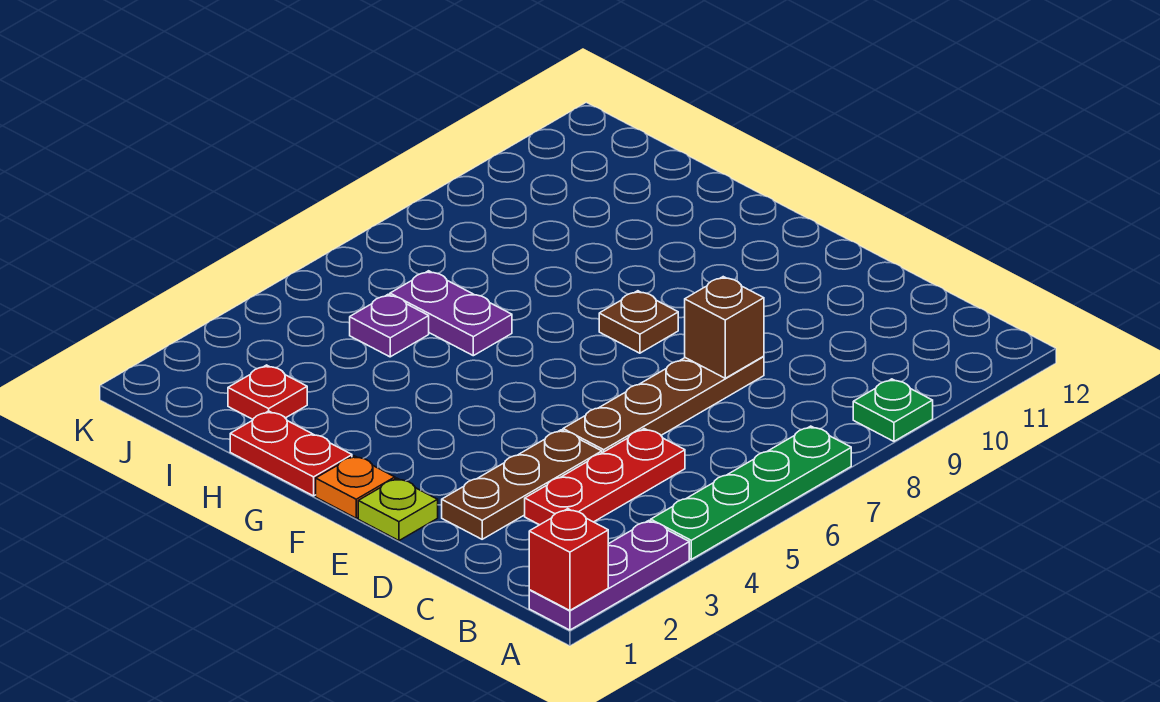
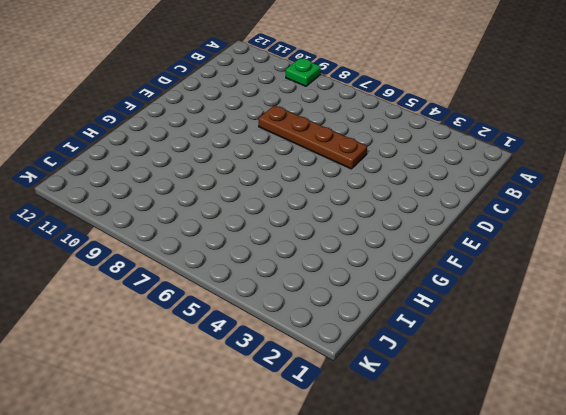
none -> purple plate A1:A3 level 1
none -> green plate A4:A7 level 1
none -> red plate C3:C5 level 1

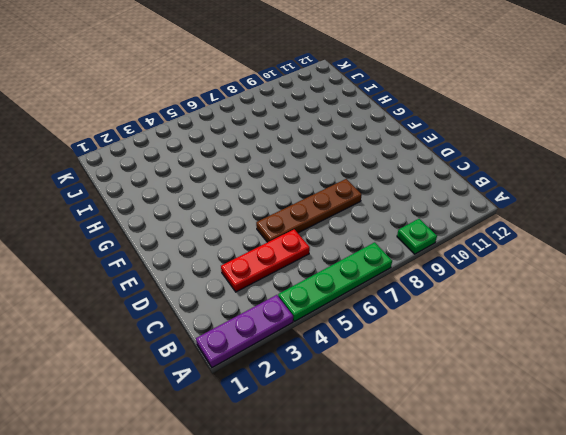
none -> brown plate D2:D4 level 1
none -> lime plate E1 level 1
none -> orange plate F1 level 1

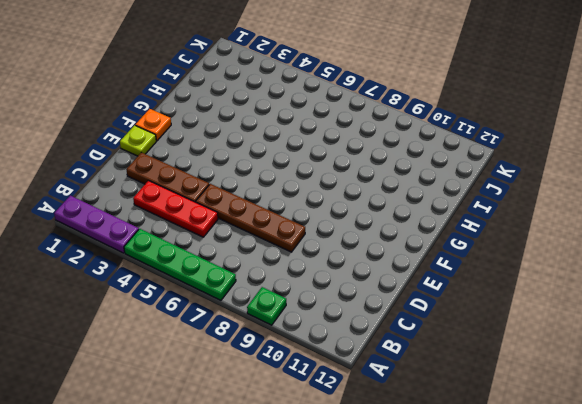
none -> brown plate F8 level 1
none -> red plate G1:H1 level 1
none -> purple plate H6:I6 level 1

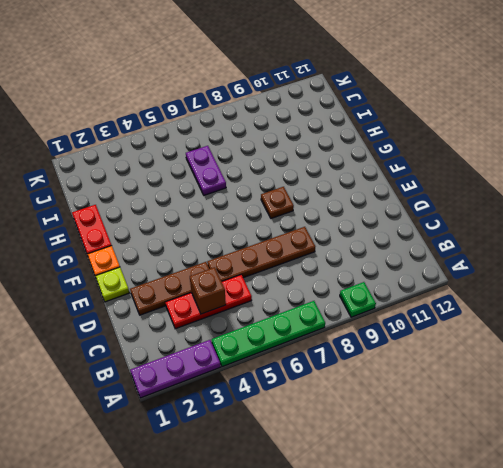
brown brick C4 level 2 -> brown brick D8 level 2
none -> red plate I2 level 1
none -> purple plate I5 level 1
none -> red brick A1 level 2

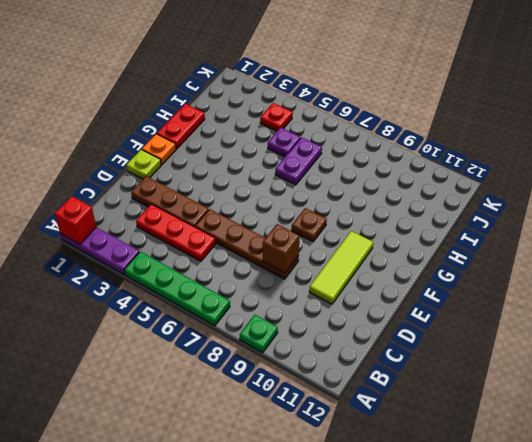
lime tile D10:F10 level 1 -> none
red plate J4 level 1 -> red plate I2 level 1

